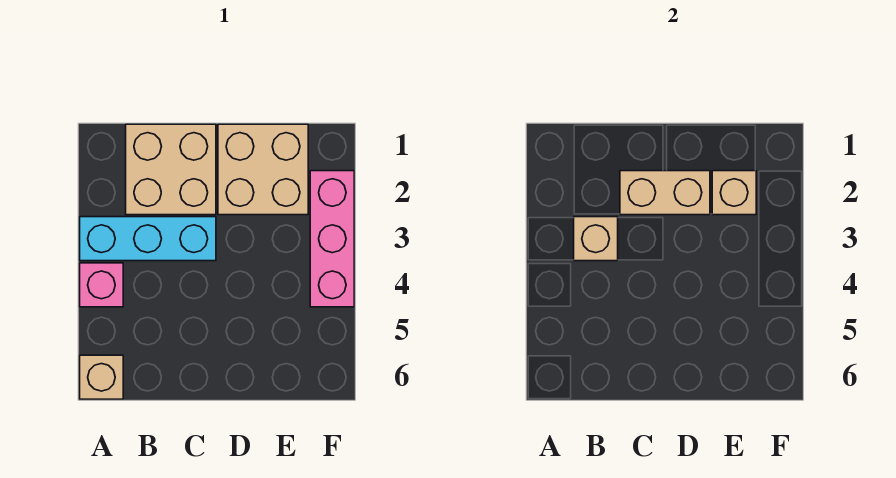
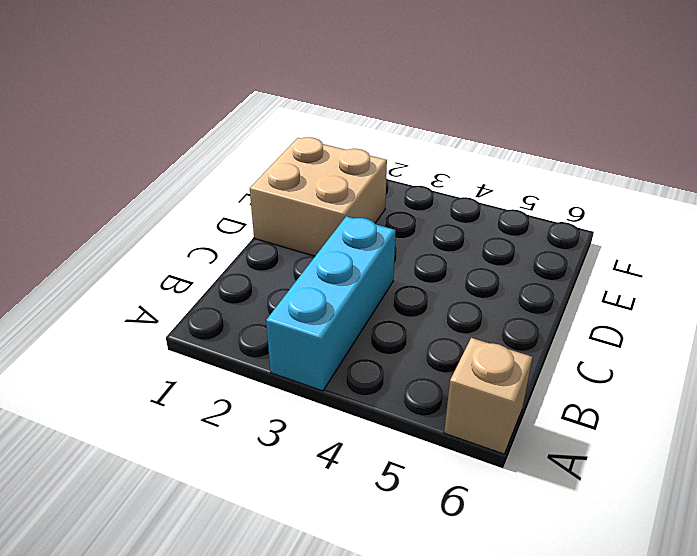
none -> pink brick A4 level 1
none -> tan brick B1:C2 level 1

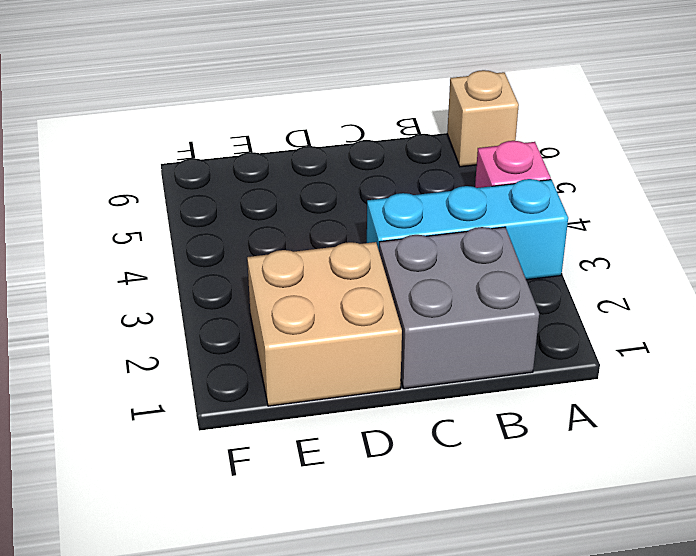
grey brick B1:C2 level 1 -> tan brick B1:C2 level 1
none -> pink brick F2:F4 level 1
none -> tan brick B3 level 2

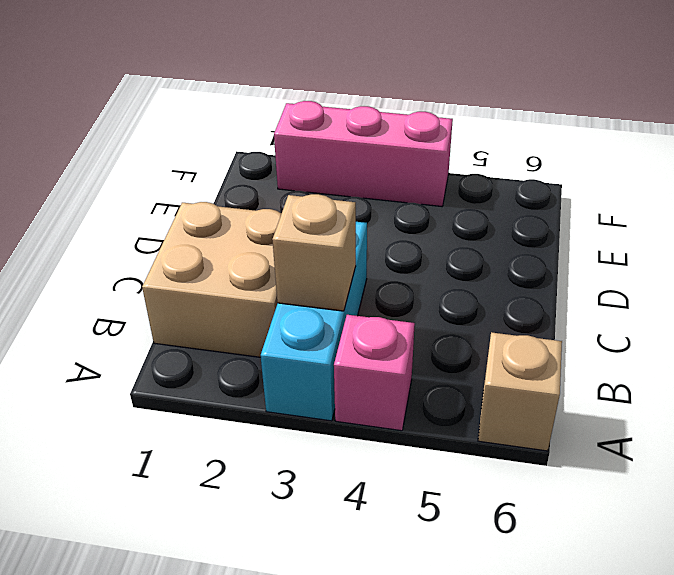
none -> tan brick D1:E2 level 1
none -> tan brick C2:D2 level 2

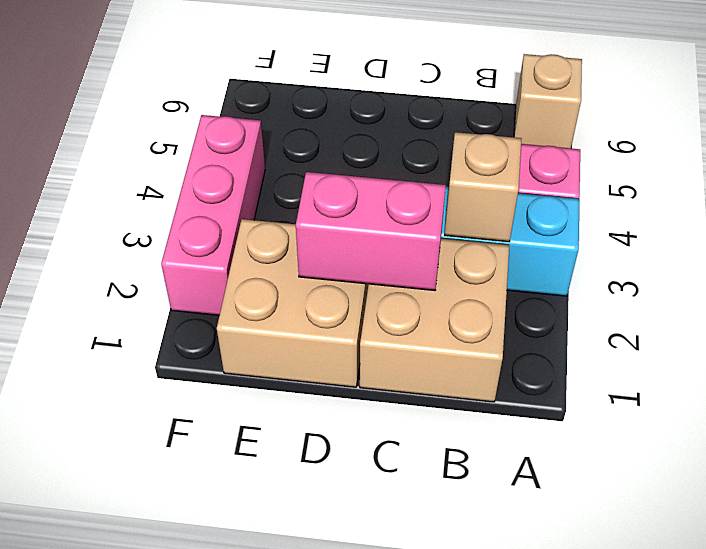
pink brick C2:D2 level 2 -> tan brick C2:D2 level 2
none -> tan brick E2 level 2

